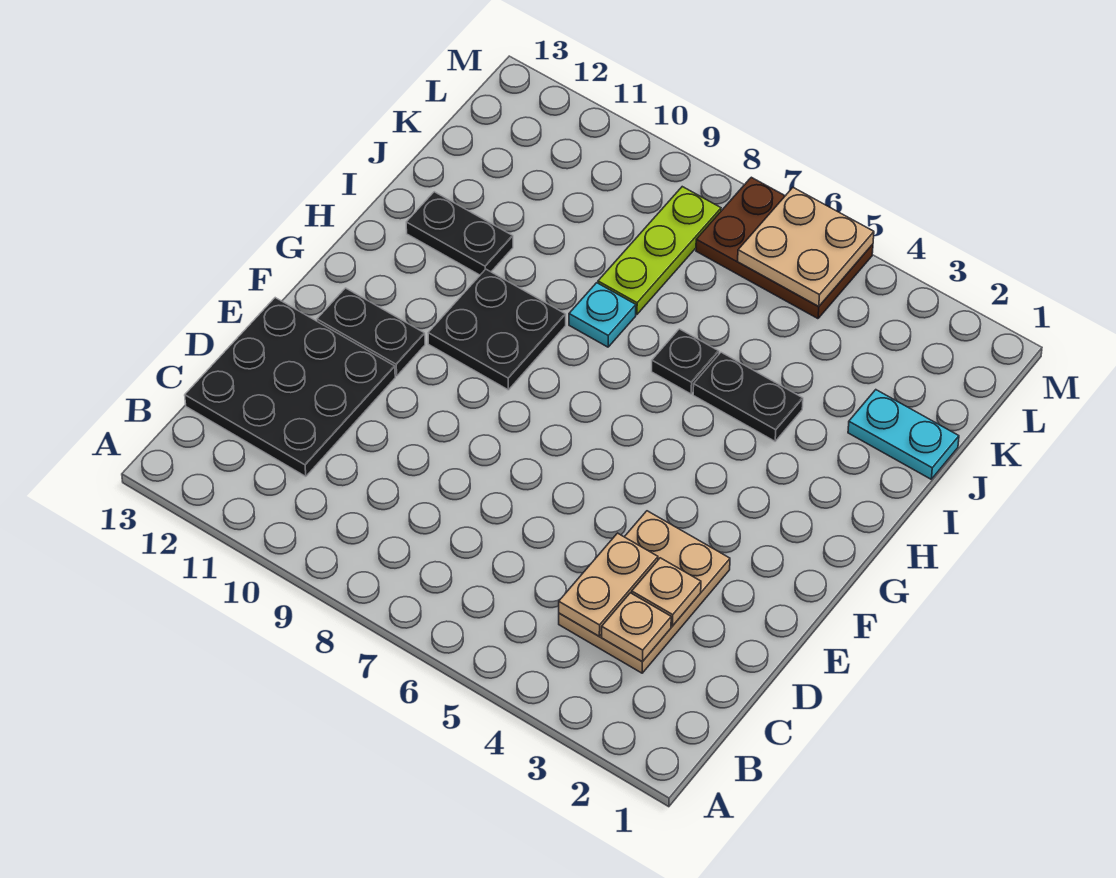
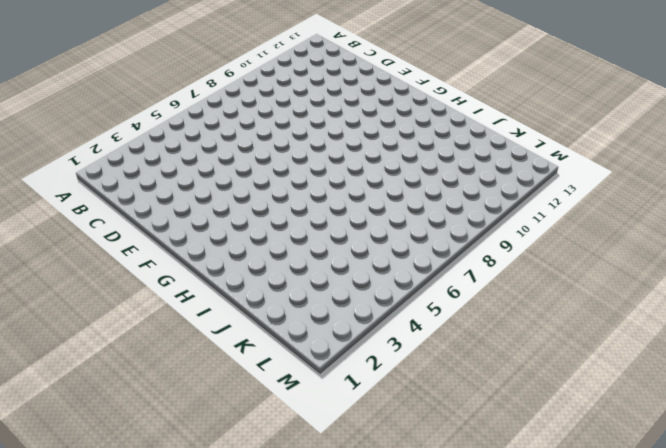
none -> tan plate C3:E4 level 1
none -> black plate C11:E13 level 1
none -> black plate F11:F12 level 1

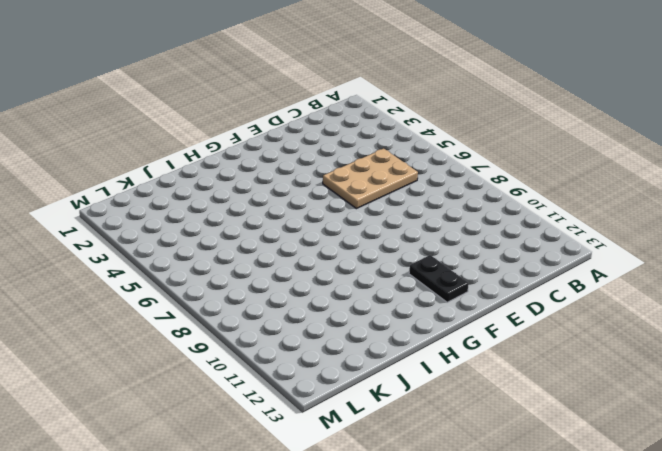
tan plate C5:E6 level 1 -> tan plate C3:E4 level 1
none -> black plate C11:E13 level 1
none -> black plate G9:H10 level 1
none -> black plate I4:I5 level 1

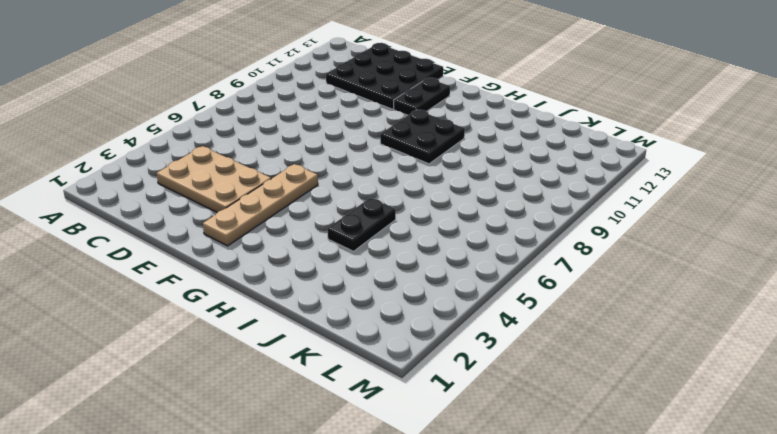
tan plate F2:F5 level 1 -> none
none -> black plate I6 level 1
none -> cyan plate I8 level 1
none -> black plate I11:I12 level 1

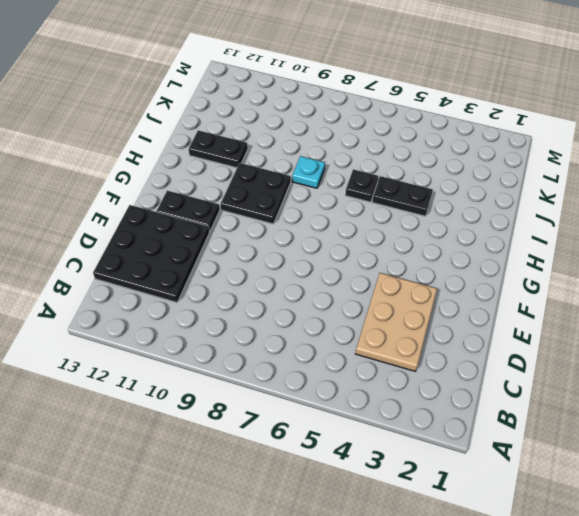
none -> cyan plate J1:J2 level 1
none -> lime plate J8:L8 level 1
none -> brown plate L5:M7 level 1

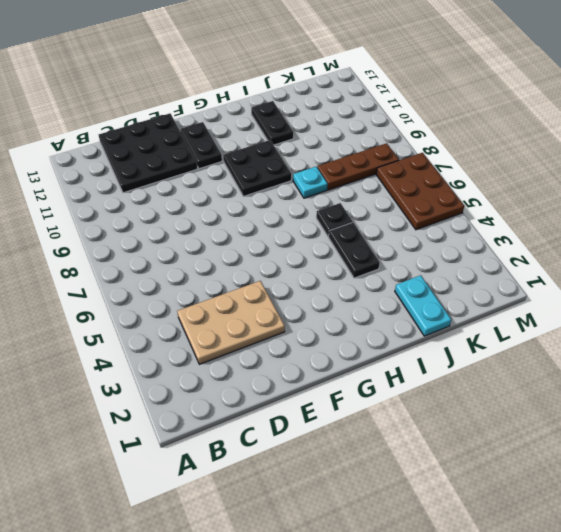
brown plate J8:L8 level 1 -> lime plate J8:L8 level 1
none -> tan plate C3 level 2
none -> tan plate C4:D4 level 2
none -> tan plate D3 level 2

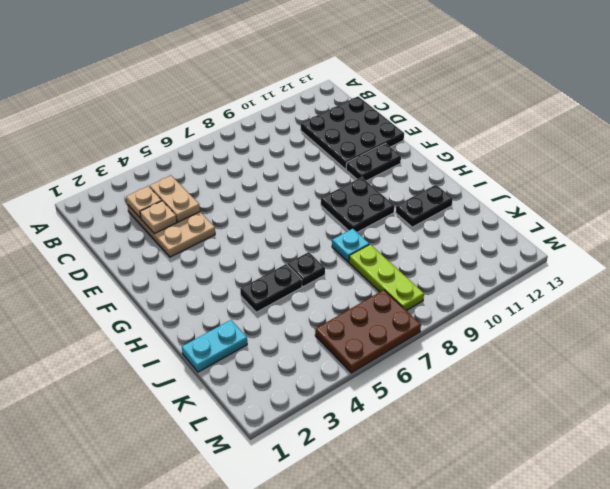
none -> tan plate L5:M6 level 2

